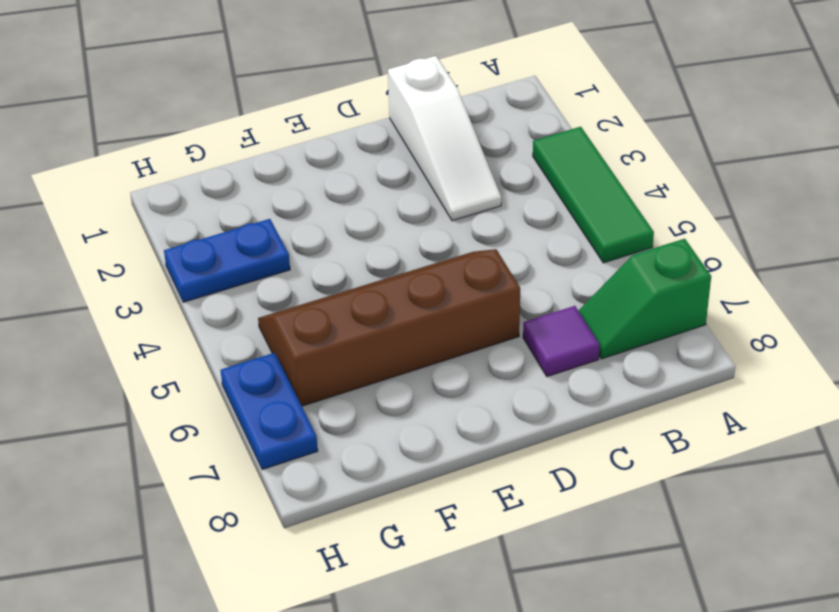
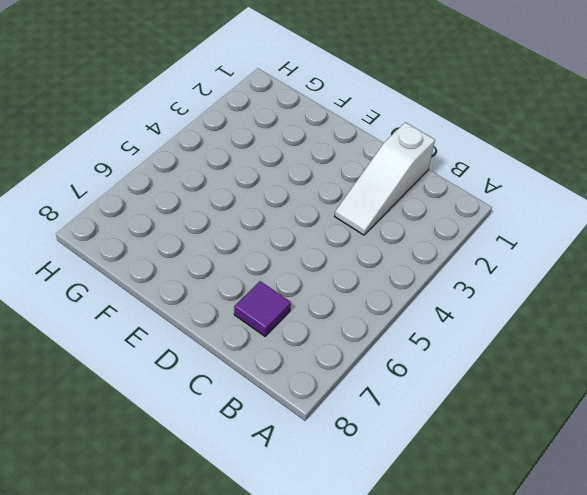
none -> green tile A3:A5 level 1
none -> green slope A7:B7 level 1 top A

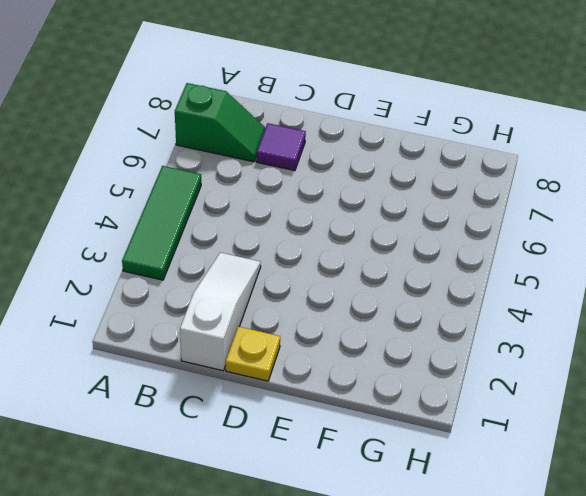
yellow plate D1 level 1 -> none
none -> brown slope D5:G6 level 1 top 6
none -> blue plate G3:H3 level 1

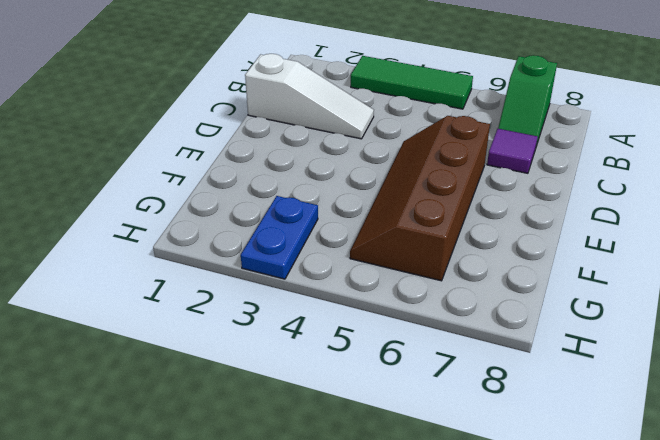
none -> blue plate H6:H7 level 1

